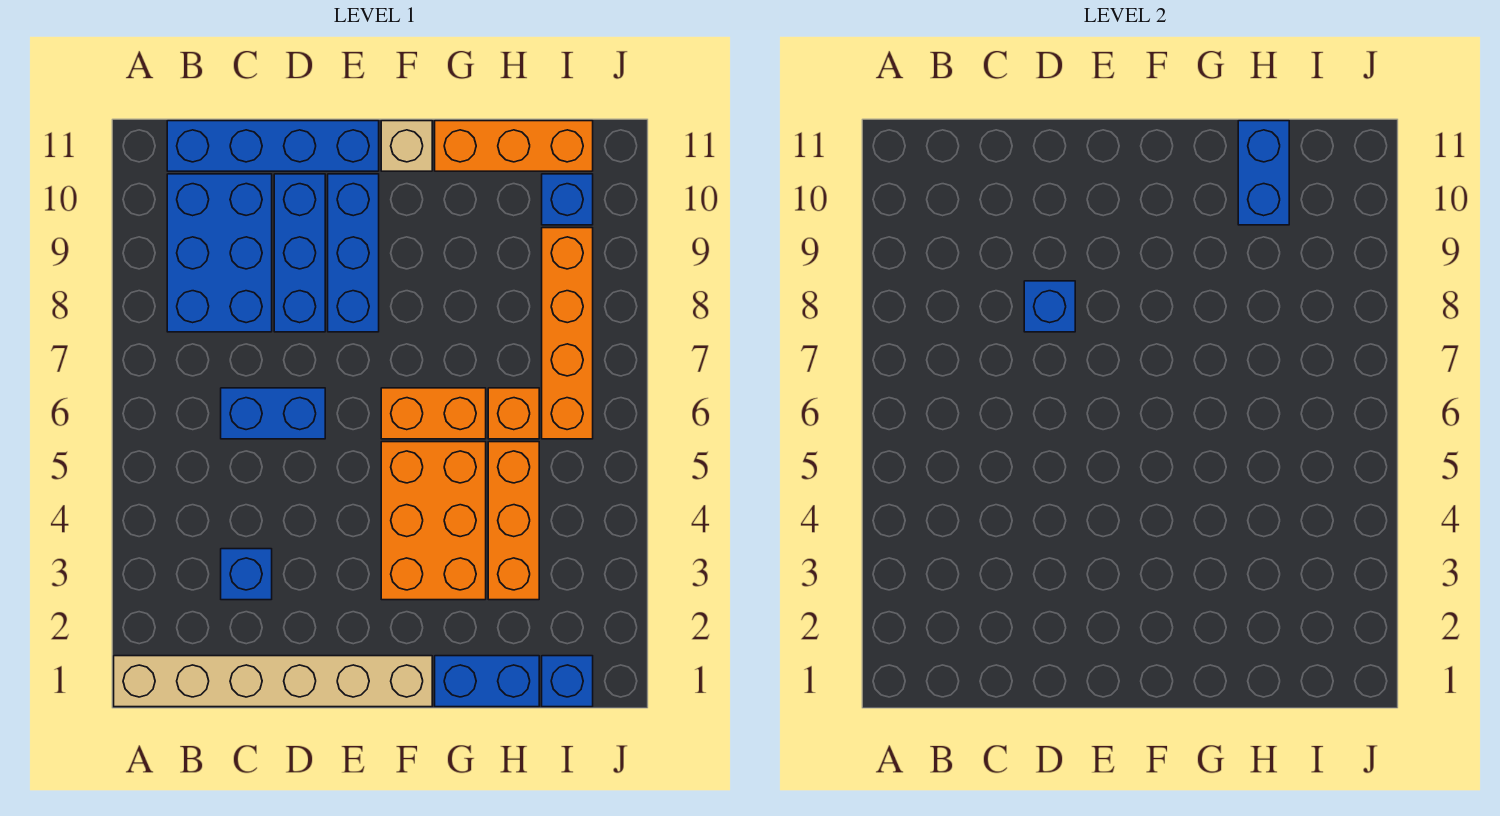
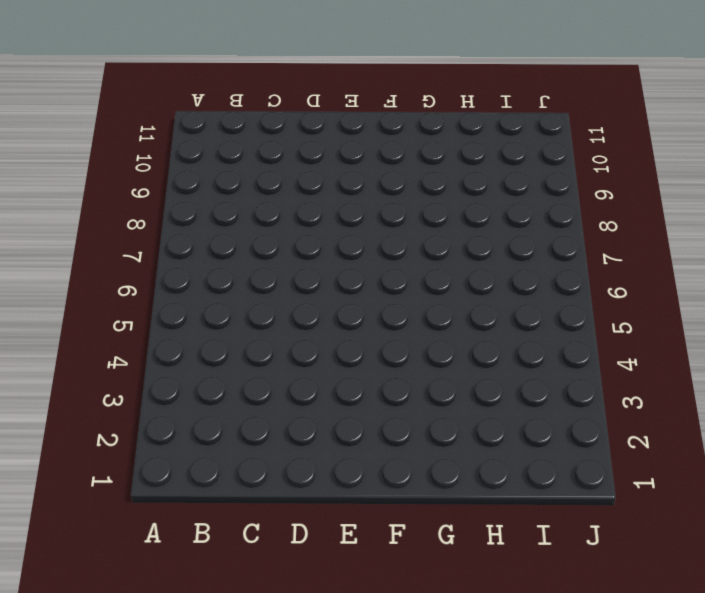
none -> tan brick A1:F1 level 1
none -> blue brick B8:C10 level 1
none -> blue brick B11:E11 level 1

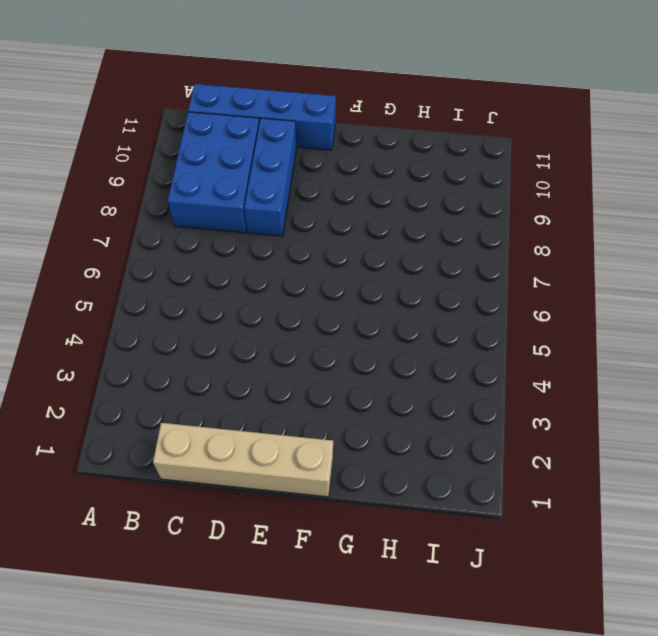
tan brick C1:F1 level 1 -> tan brick A1:F1 level 1
none -> blue brick C3 level 1
none -> blue brick C6:D6 level 1
none -> blue brick E8:E10 level 1

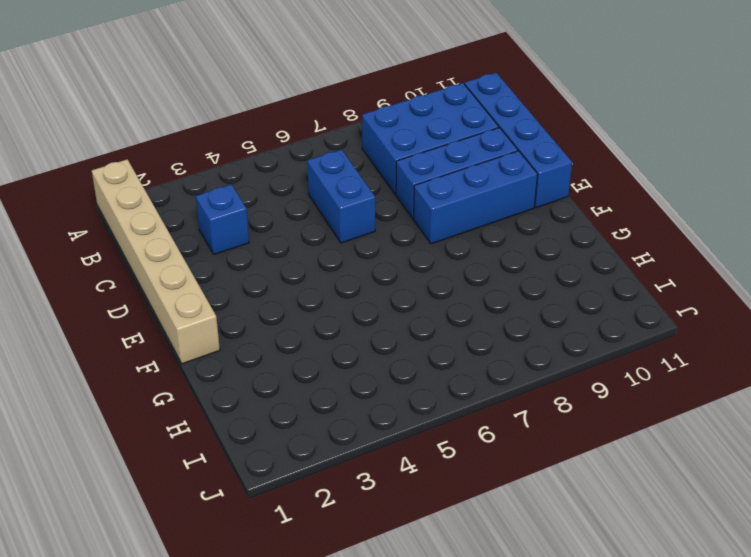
none -> orange brick F3:G5 level 1
none -> orange brick F6:G6 level 1
none -> tan brick F11 level 1

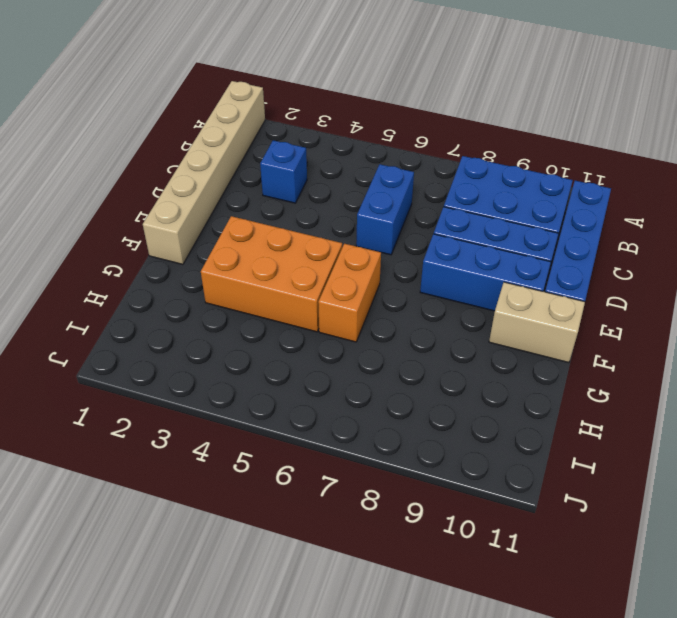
tan brick F10:F11 level 1 -> tan brick F11 level 1
none -> blue brick G1:H1 level 1
none -> orange brick G11:I11 level 1
none -> orange brick H3:H5 level 1

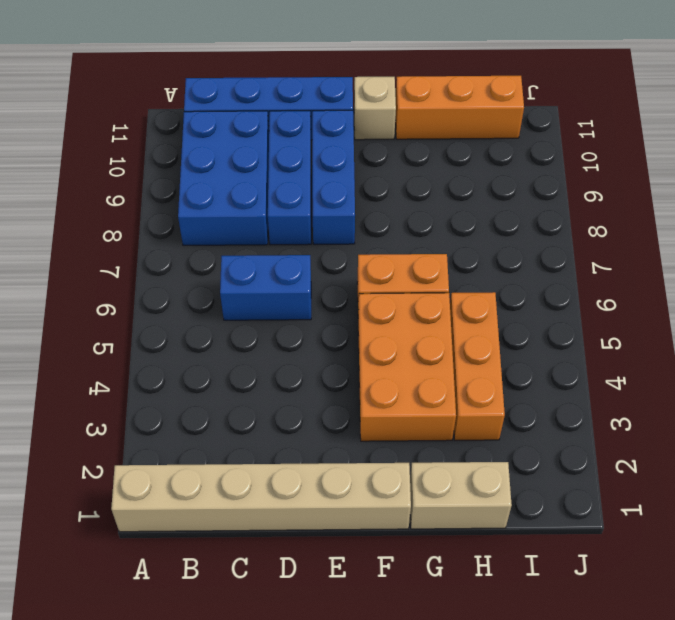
tan brick G1:H1 level 1 -> blue brick G1:H1 level 1
none -> blue brick C3 level 1
none -> orange brick H6 level 1
none -> blue brick I1 level 1

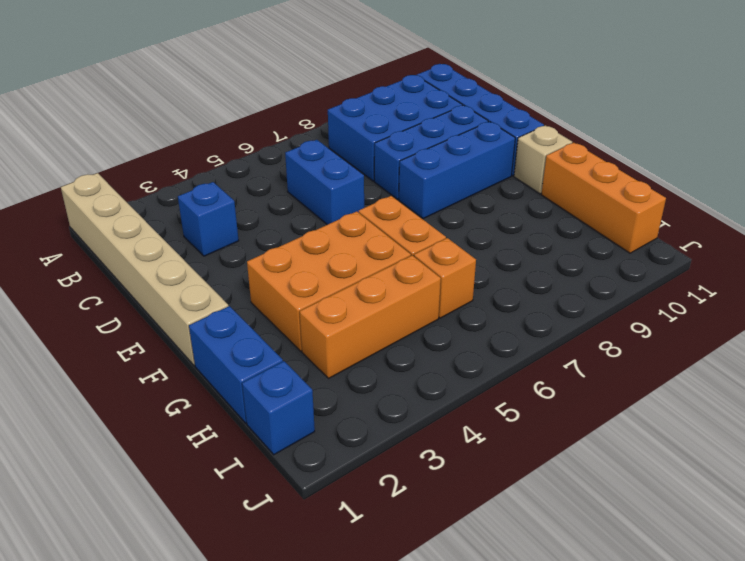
none -> orange brick I6:I9 level 1
none -> blue brick I10 level 1
none -> blue brick D8 level 2

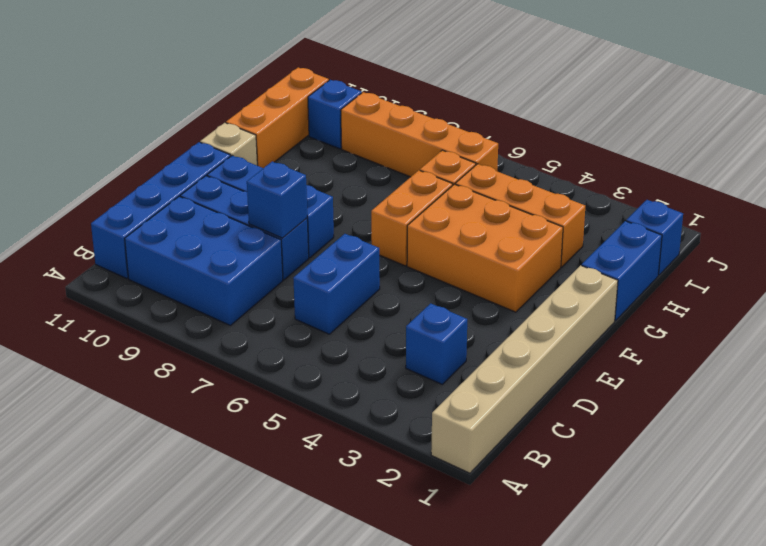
none -> blue brick H10:H11 level 2

